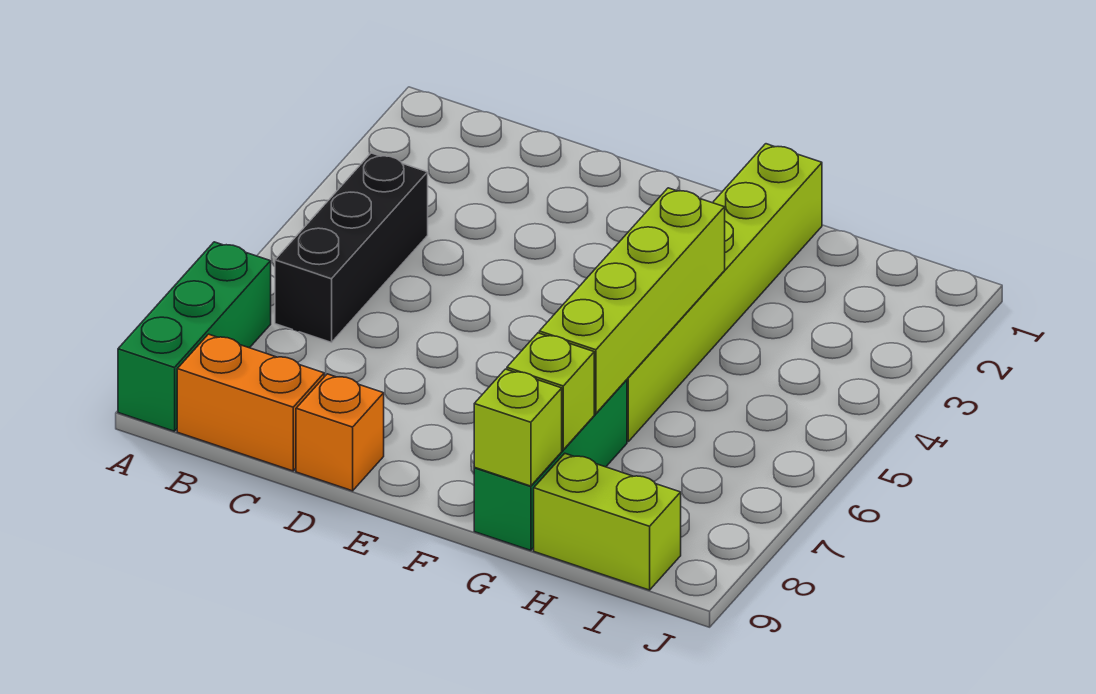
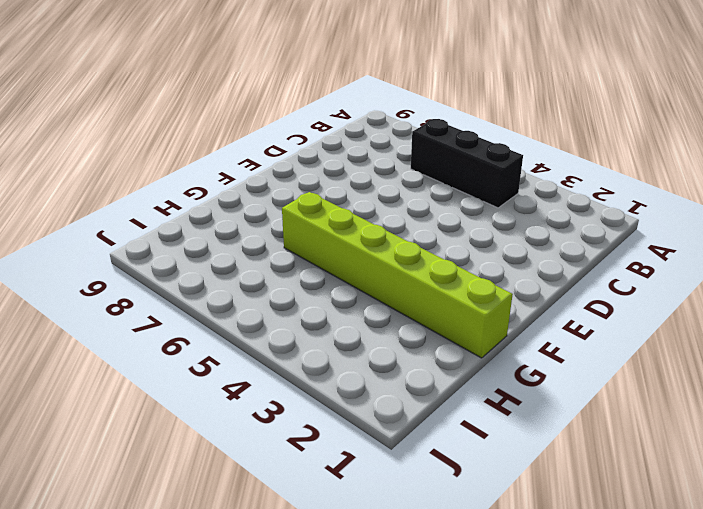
none -> green brick A7:A9 level 1
none -> orange brick B9:C9 level 1

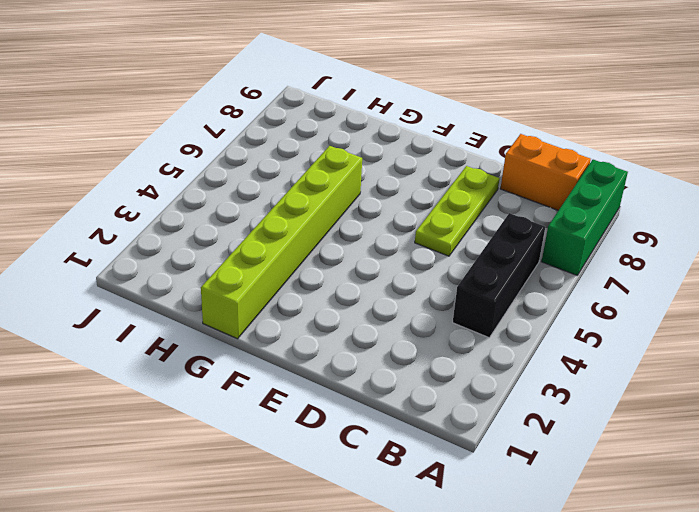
lime plate D6:D8 level 1 -> none
none -> orange brick D9 level 1
none -> green brick G7:G9 level 1

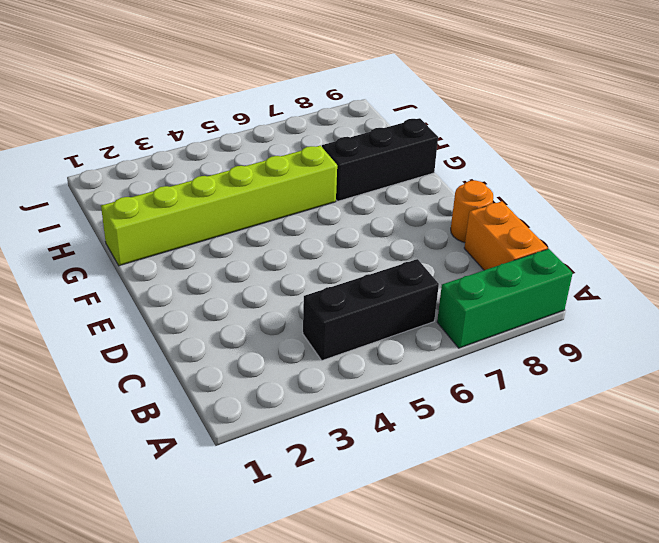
orange round brick D9 level 1 -> orange brick D9 level 1
black brick G7:G9 level 1 -> green brick G7:G9 level 1
none -> lime brick H9:I9 level 1
none -> lime brick G4:G7 level 2

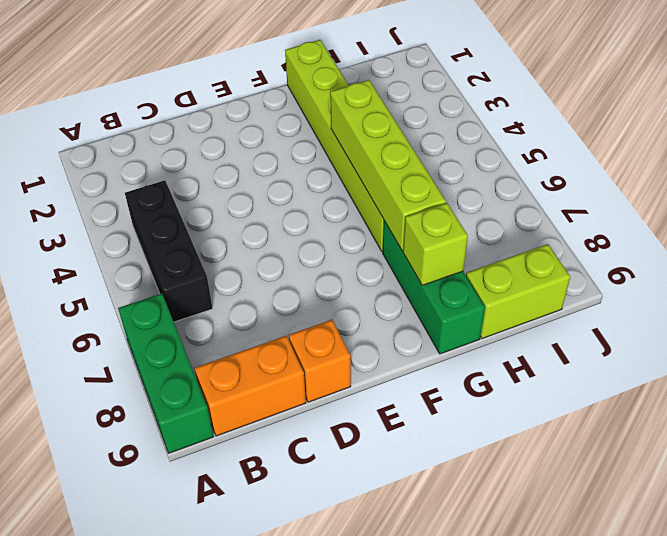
none -> lime brick G9 level 2

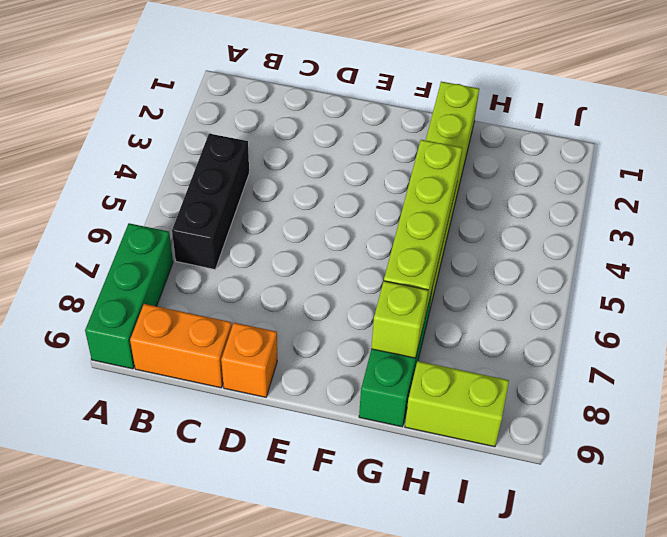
none -> lime brick G9 level 2

